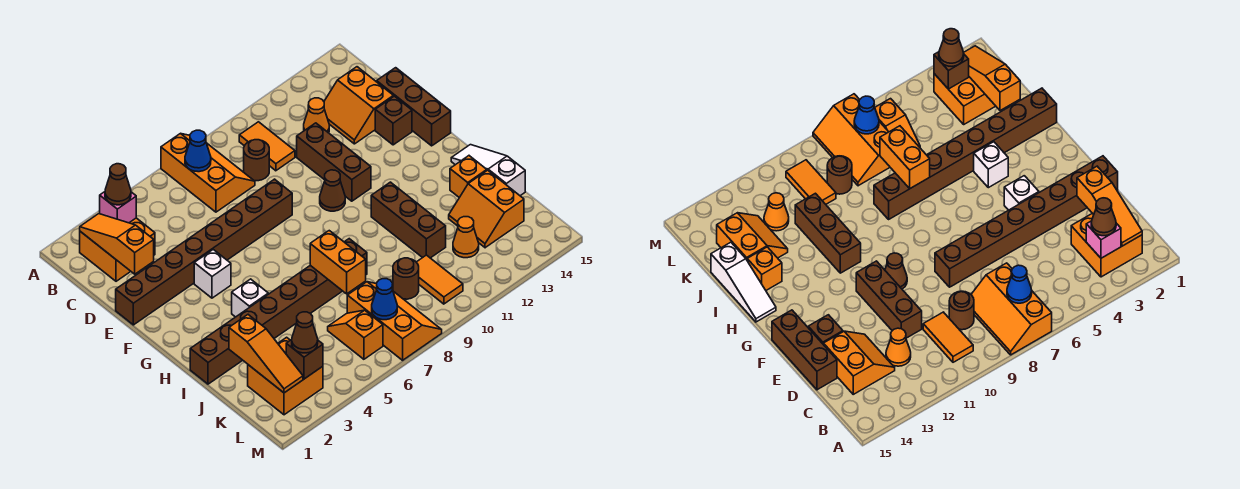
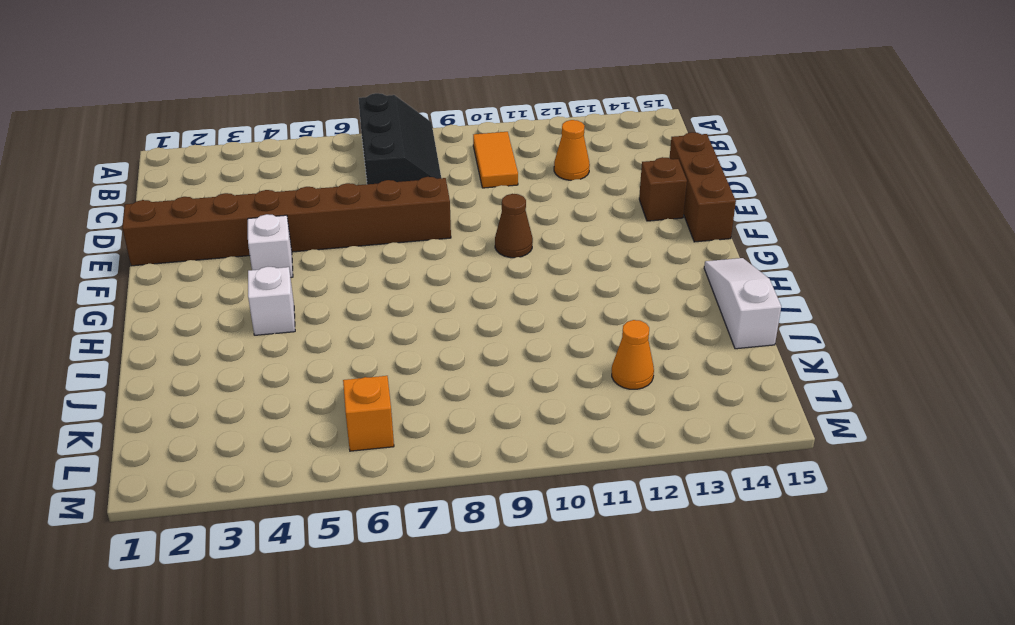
black slope A7:C8 level 1 top 7 -> orange slope A7:C8 level 1 top 7
none -> orange brick B2:C3 level 1
none -> brown round brick C9 level 1
none -> orange slope C13:D14 level 1 top 14
none -> brown brick D11:F11 level 1

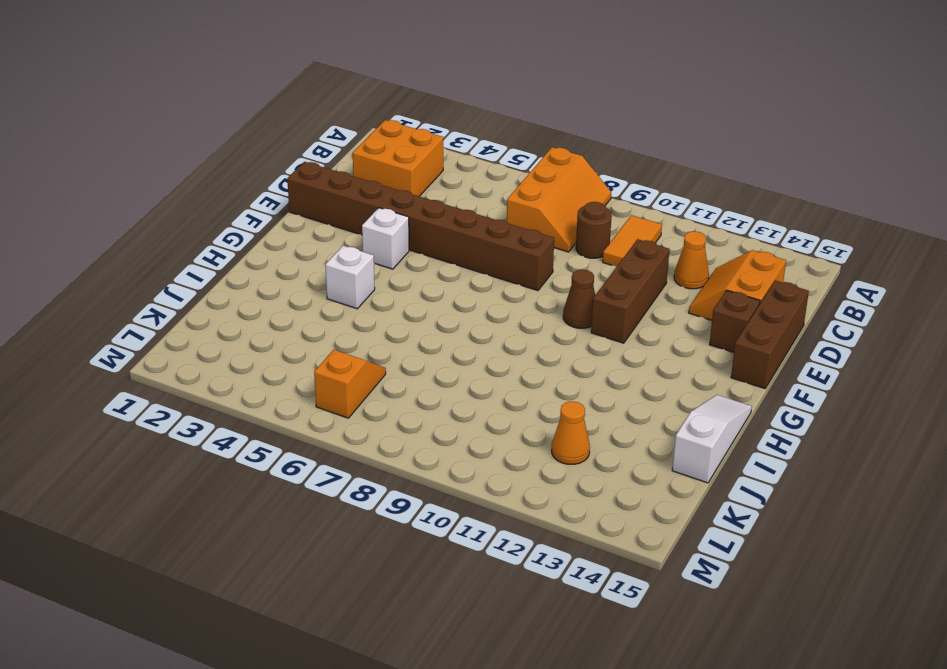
none -> brown brick H11:J11 level 1
none -> brown brick I1:I8 level 1
none -> orange brick I14 level 1
none -> orange slope J13:K14 level 1 top 14

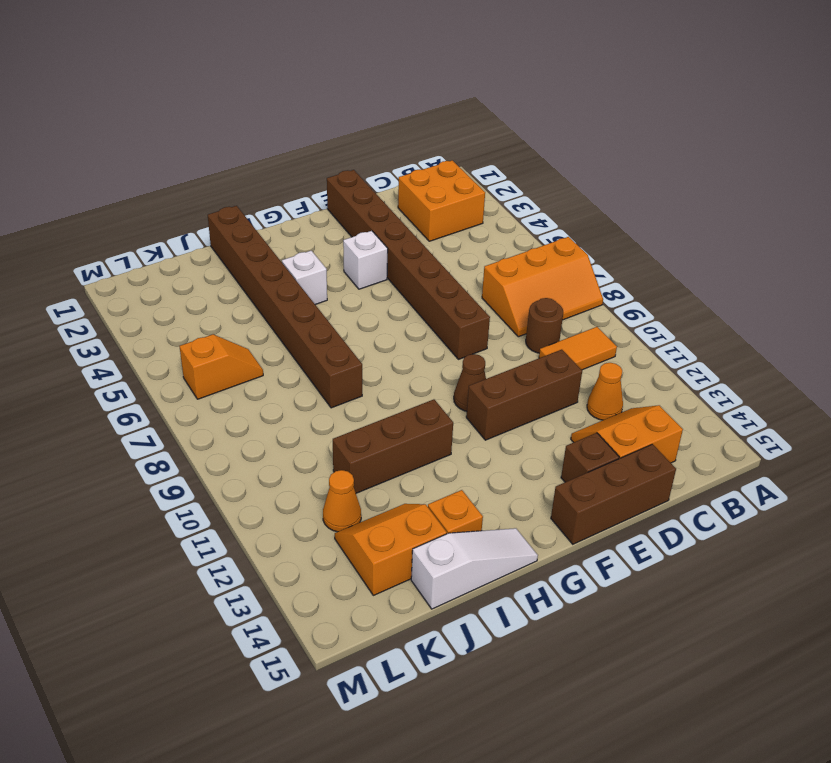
none -> orange brick K2:L3 level 1
none -> orange slope K7:M8 level 1 top 7
none -> brown round brick K9 level 1
none -> orange tile K10:L10 level 1

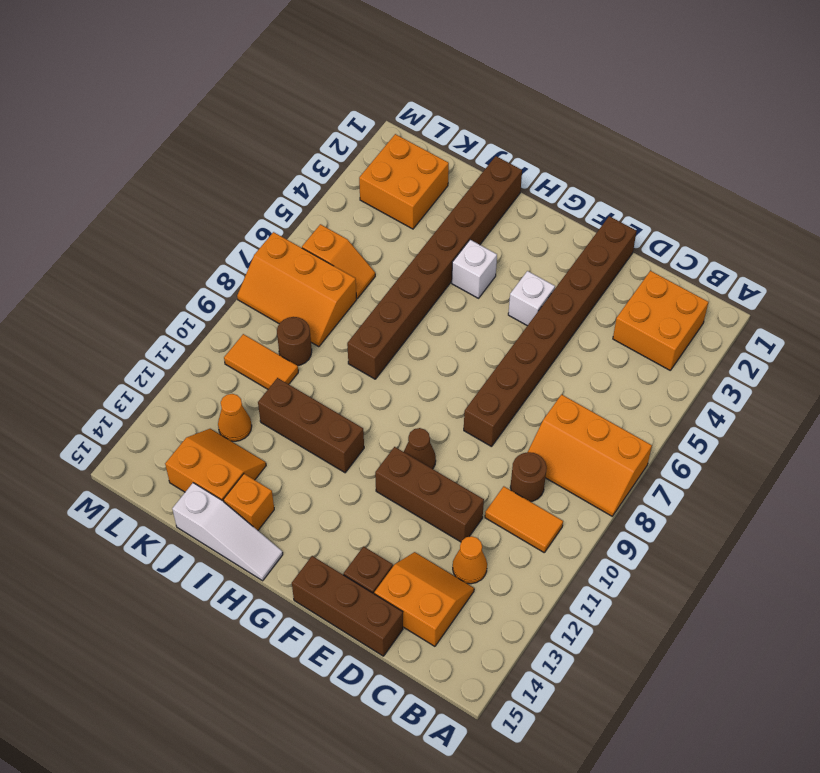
none -> orange slope B2:D2 level 2 top D
none -> pink brick B3 level 2
none -> blue cone B7 level 2
none -> orange brick I7:J7 level 2

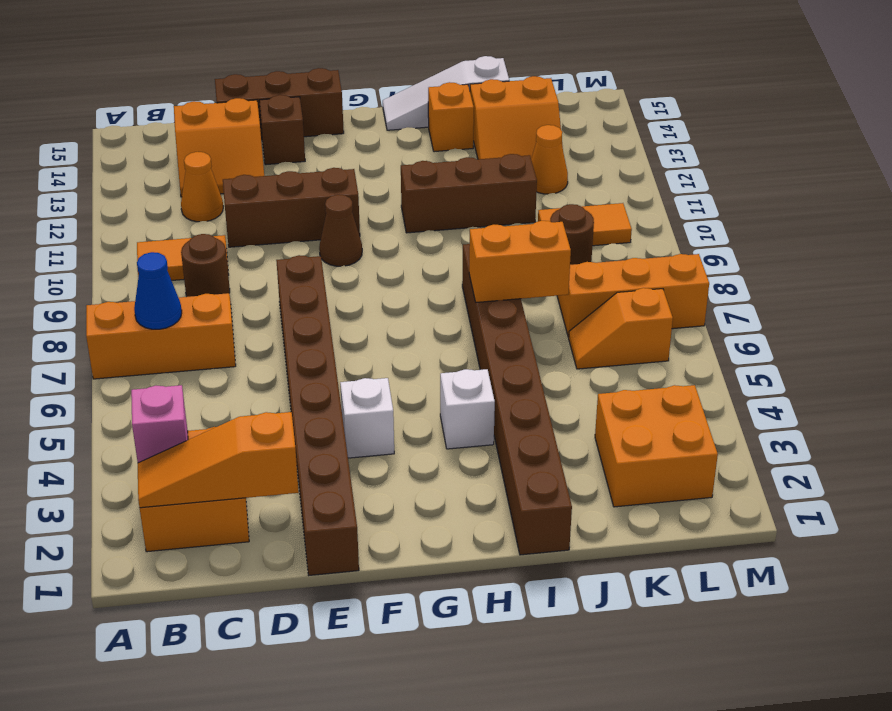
none -> orange slope J2:L2 level 2 top J
none -> brown brick L3 level 2
none -> blue cone L7 level 2
none -> brown cone B3 level 3

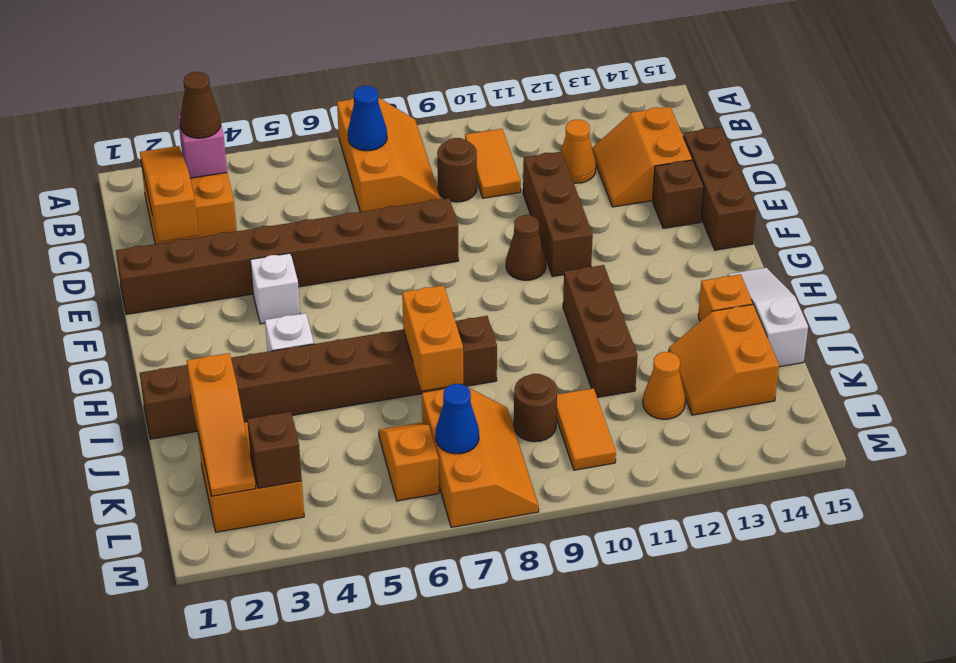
none -> brown cone L3 level 3

